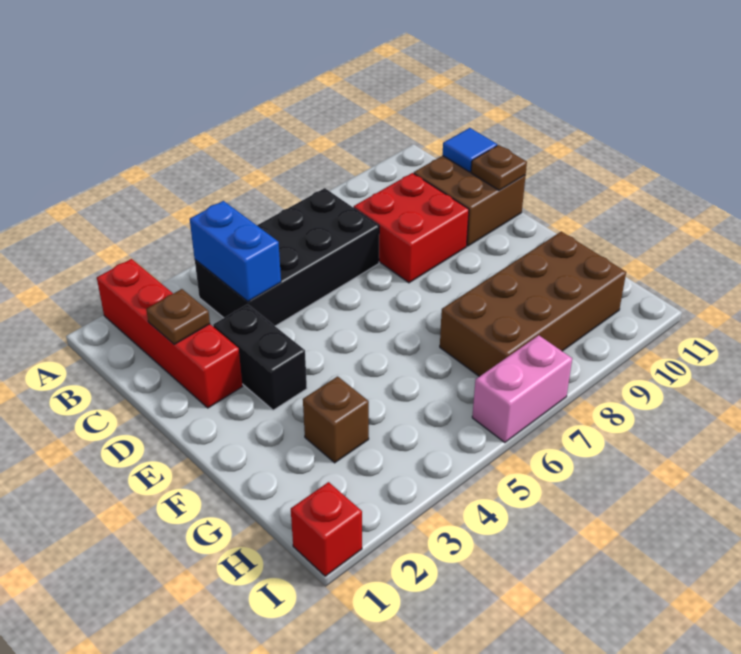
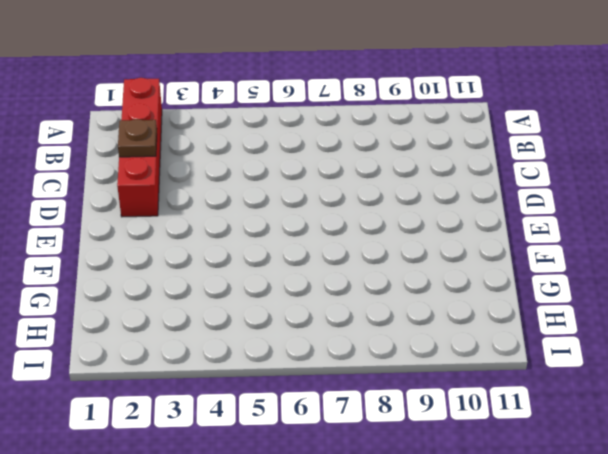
none -> black brick B4:C7 level 1
none -> red brick C8:D9 level 1
none -> brown brick C10:D11 level 1

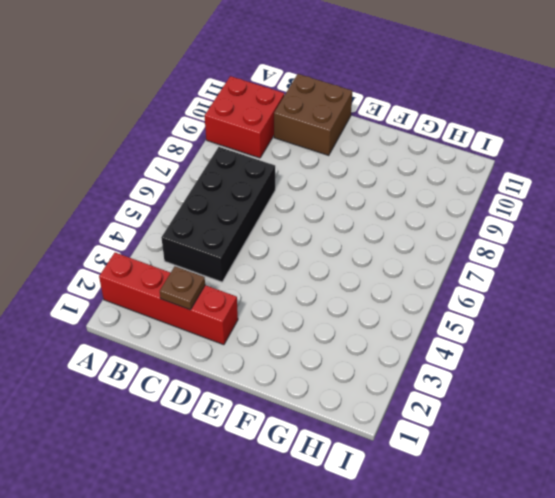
red brick A9:B10 level 1 -> red brick C8:D9 level 1
none -> black brick D3:E3 level 1
none -> brown brick G3 level 1
none -> brown brick G7:H10 level 1

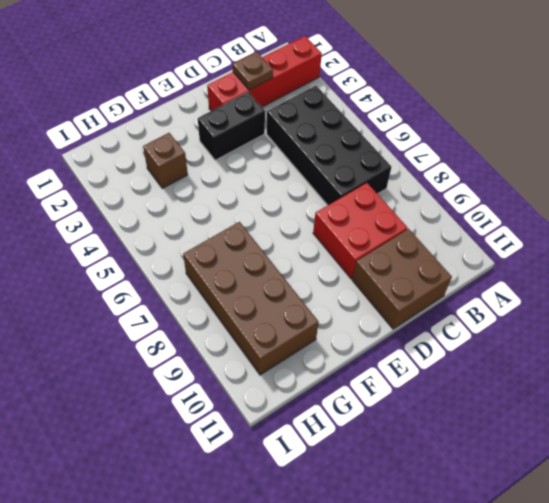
none -> red brick I1 level 1
none -> pink brick I6:I7 level 1
none -> blue brick B4:C4 level 2

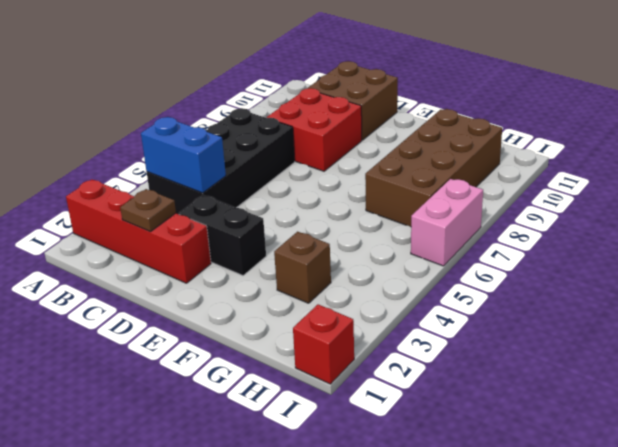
none -> blue tile C11 level 2
none -> brown plate D11 level 2

